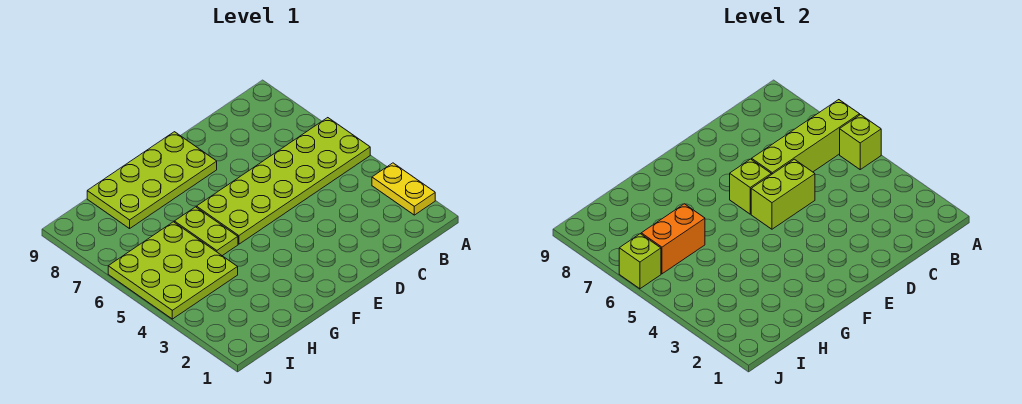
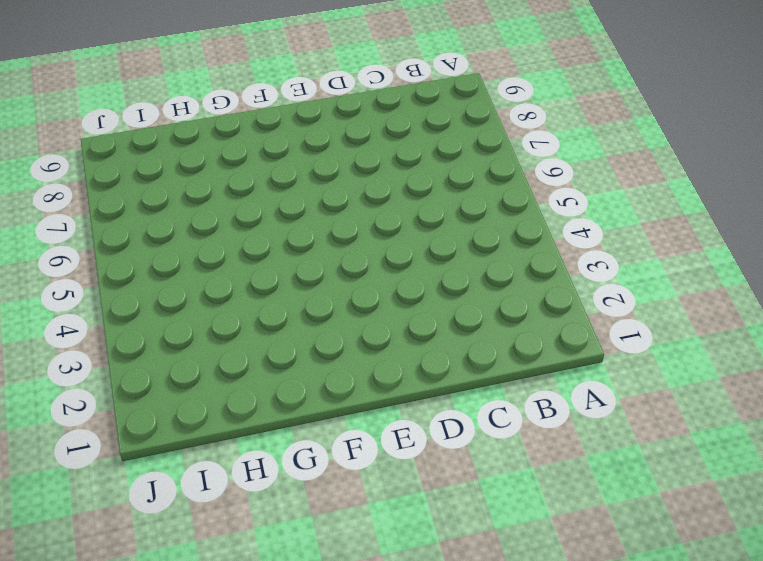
none -> yellow plate A2:A3 level 1
none -> lime plate A5:F6 level 1

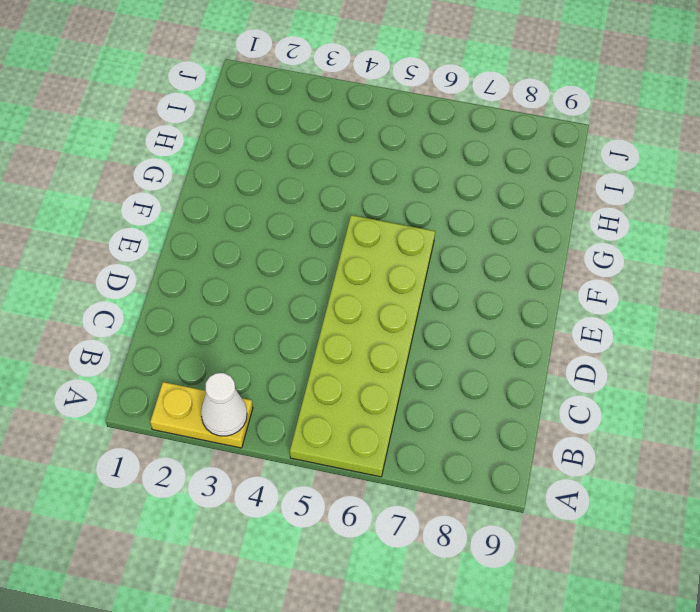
white cone A3 level 2 -> none
none -> lime plate E8:H9 level 1
none -> lime plate G5:G6 level 1

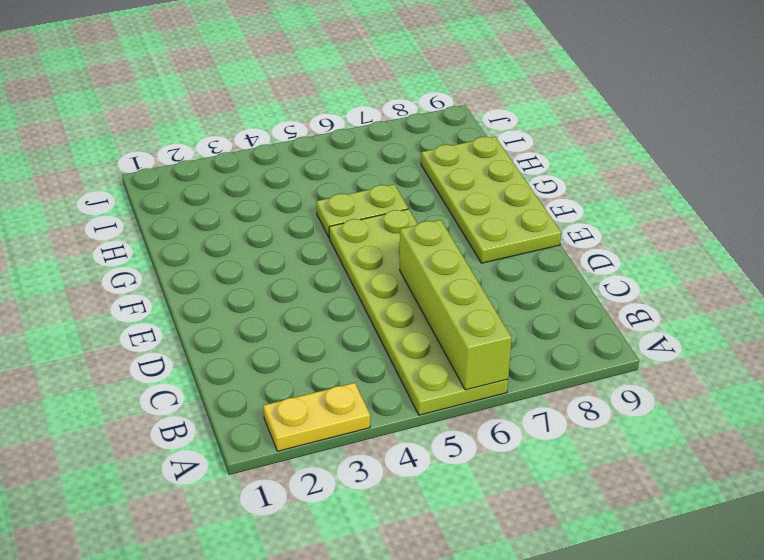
none -> lime plate H4:J6 level 1
none -> lime brick A5 level 2

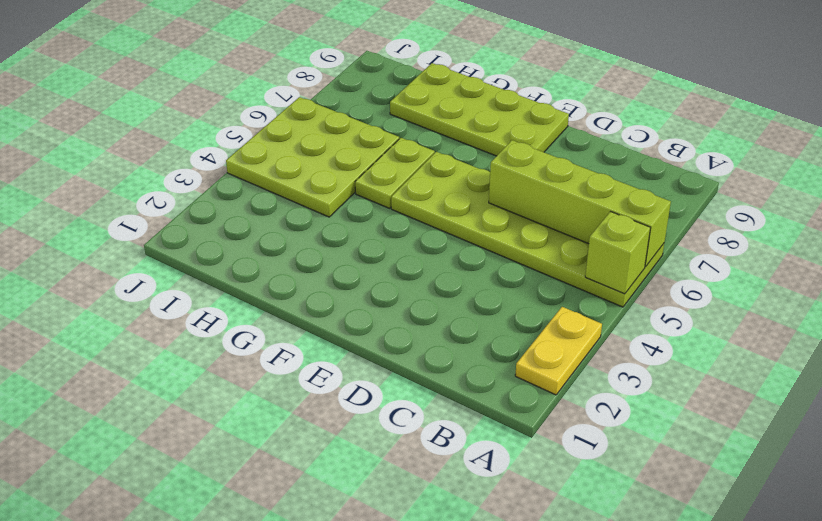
none -> lime brick D5:E5 level 2
none -> lime brick E6 level 2

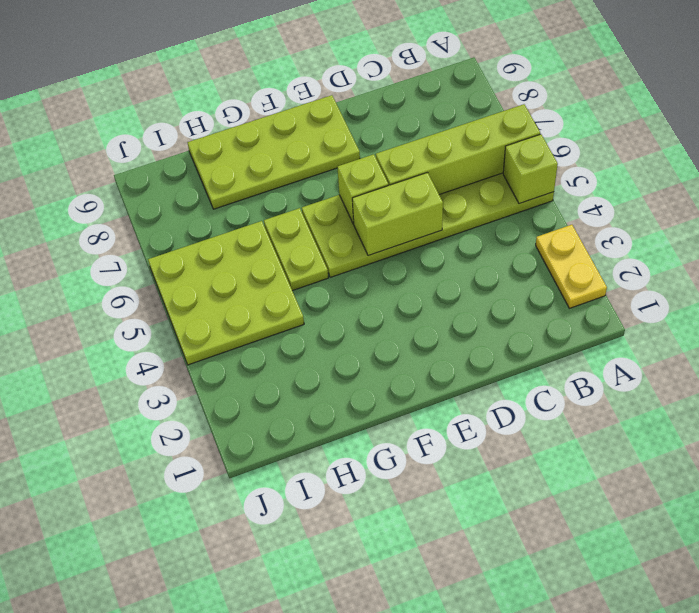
none -> orange brick H6:I6 level 2
none -> lime brick J6 level 2

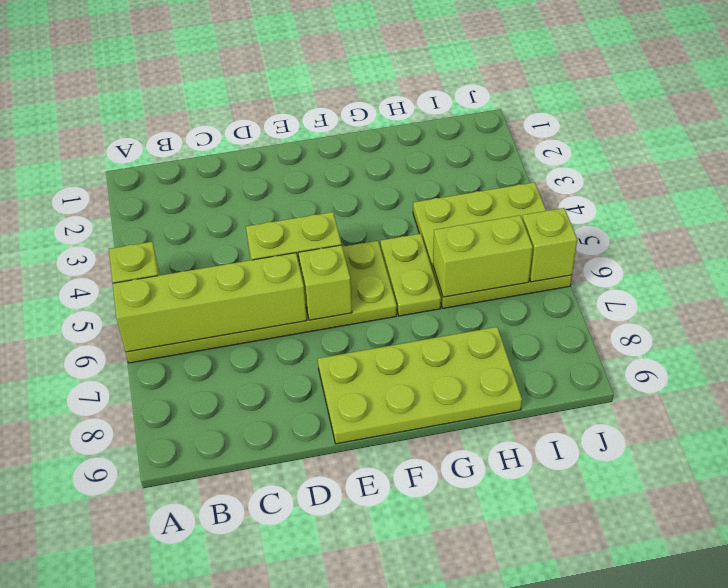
lime brick H6:I6 level 2 -> orange brick H6:I6 level 2
none -> yellow plate A2:A3 level 1

